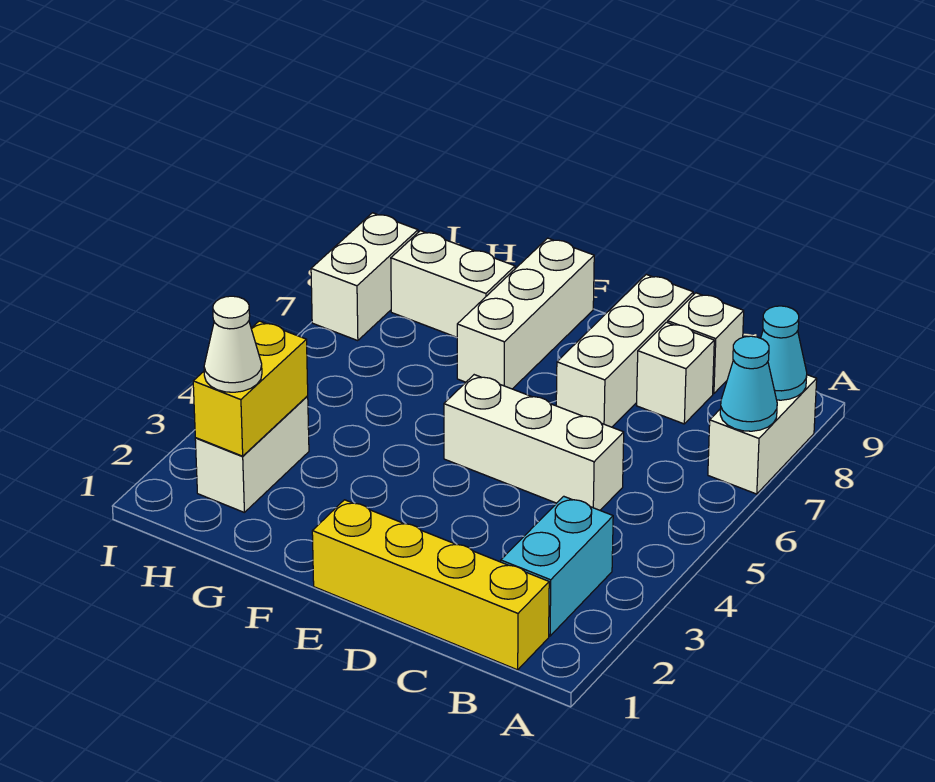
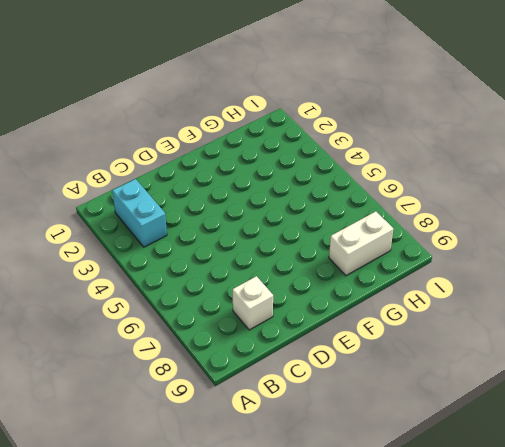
none -> white brick A7:A8 level 1
none -> yellow brick B1:E1 level 1
none -> white brick C5:E5 level 1

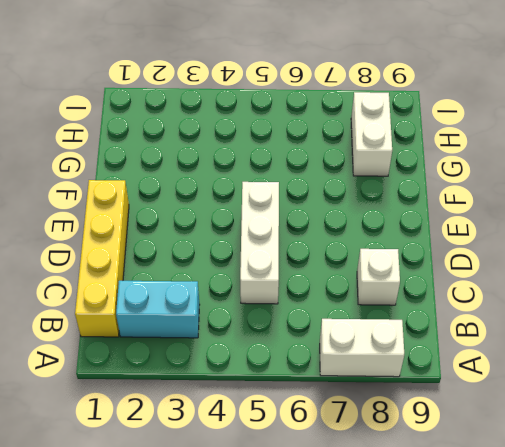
none -> white brick C9 level 1
none -> white brick D7:D9 level 1
none -> white brick F7:F9 level 1

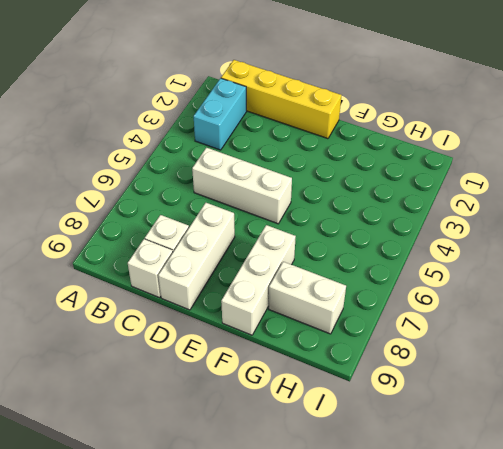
none -> white brick A7:A8 level 1
none -> white brick H2:H3 level 1
none -> white brick I7:I8 level 1

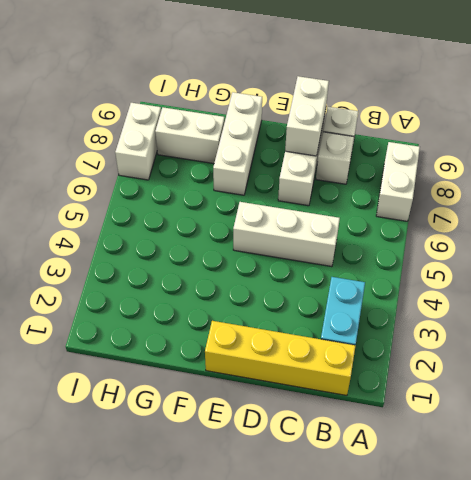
white brick D8:D9 level 2 -> white brick H2:H3 level 1
none -> cyan cone A7 level 2
none -> cyan cone A8 level 2
none -> yellow brick H2:H3 level 2

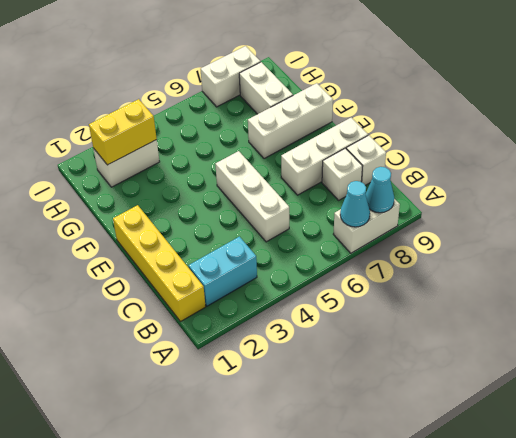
none -> white cone H2 level 3

